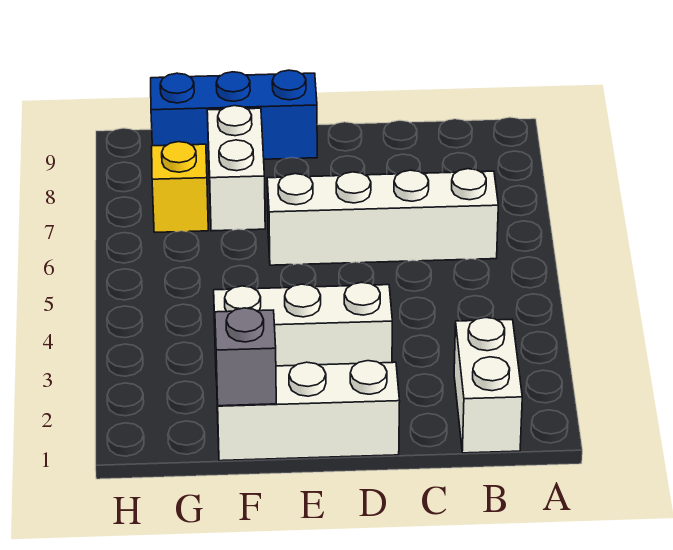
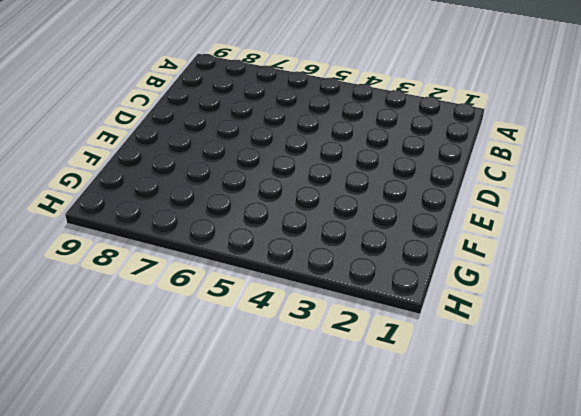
none -> white brick B1:B2 level 1
none -> white brick B6:E6 level 1

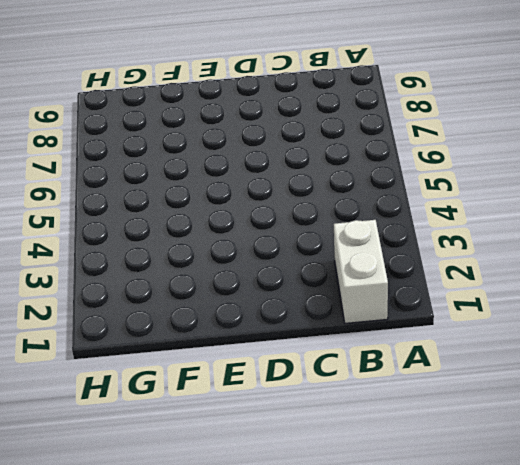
none -> white brick B6:E6 level 1
none -> white brick D1:F1 level 1

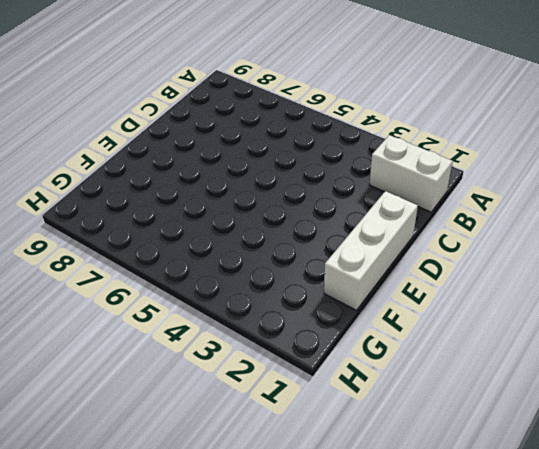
none -> white brick B6:E6 level 1
none -> white brick D3:F3 level 1

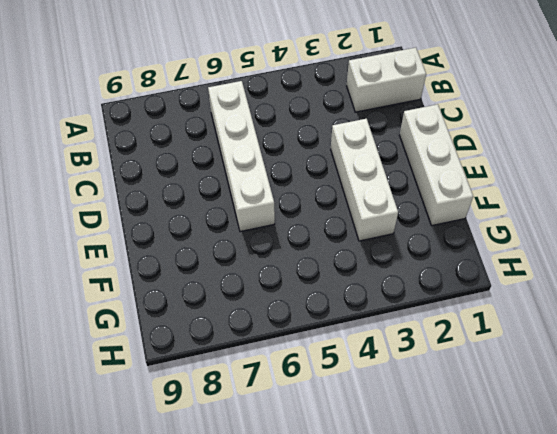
none -> blue brick E9:G9 level 1
none -> white brick F7:F8 level 1

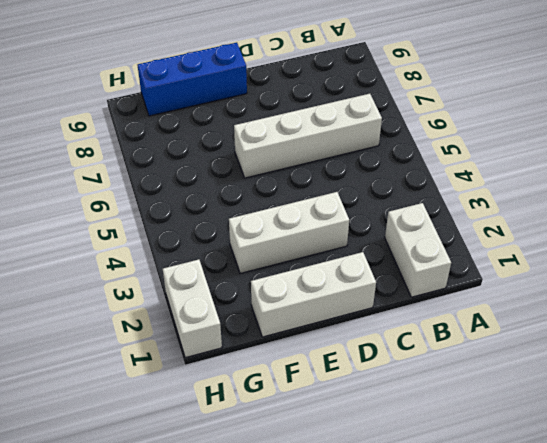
white brick H1:H2 level 1 -> white brick F7:F8 level 1
none -> yellow brick G7 level 1
none -> grey brick F1 level 2

